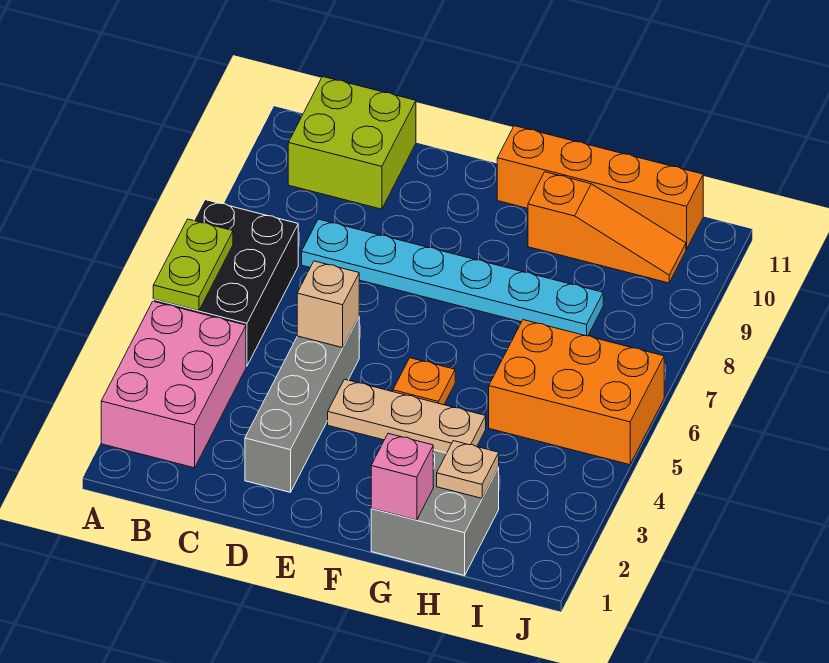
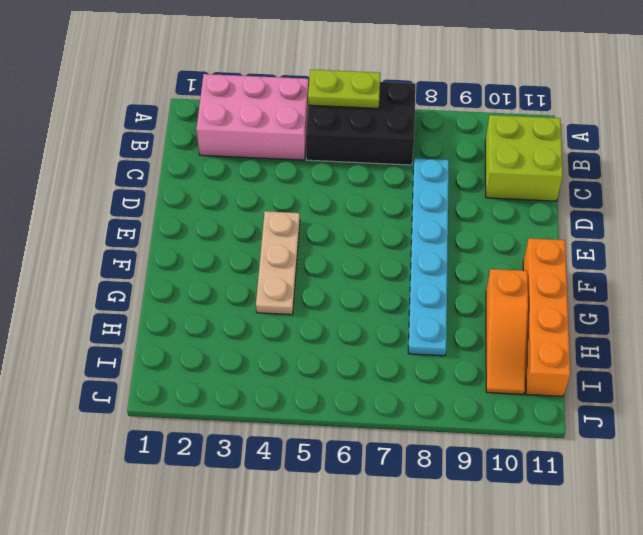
none -> grey brick D2:D5 level 1
none -> orange plate F5 level 1
none -> grey brick G1:H2 level 1

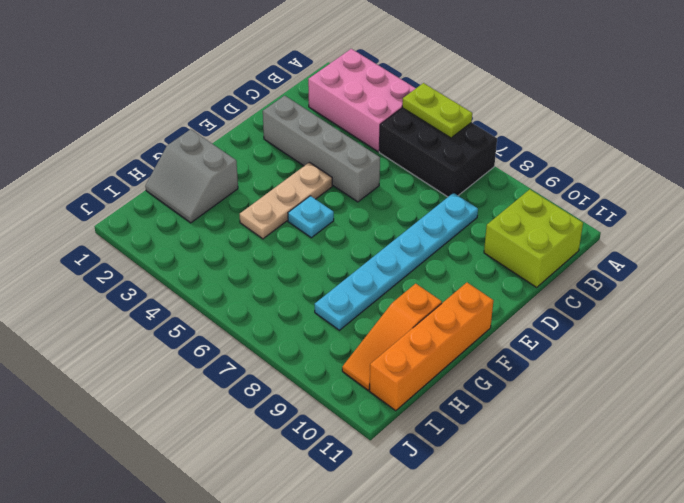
cyan plate F5 level 1 -> orange plate F5 level 1
grey slope G1:H2 level 1 top G -> grey brick G1:H2 level 1
none -> orange brick H5:J6 level 1
none -> tan brick D5 level 2
none -> pink brick G1 level 2

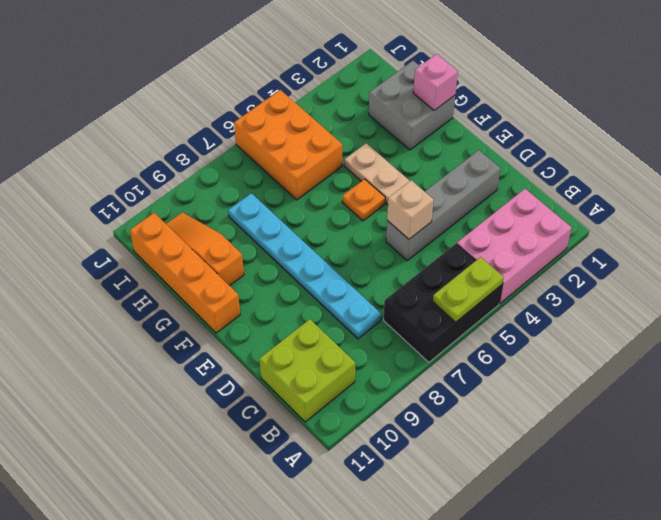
none -> tan plate H2 level 2

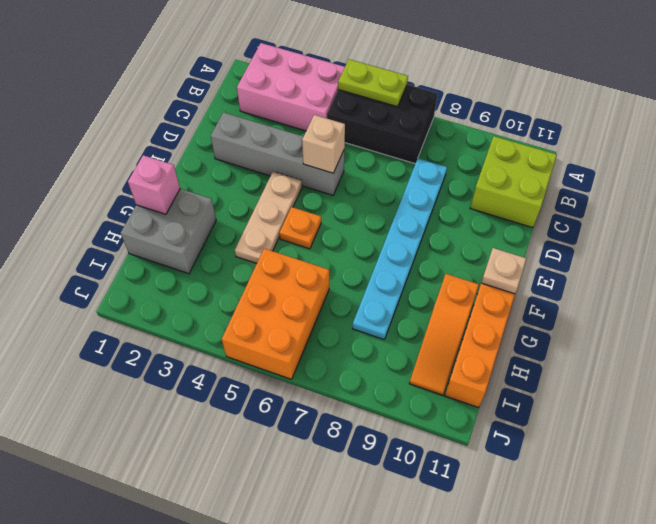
tan plate F11 level 2 -> tan plate H2 level 2

